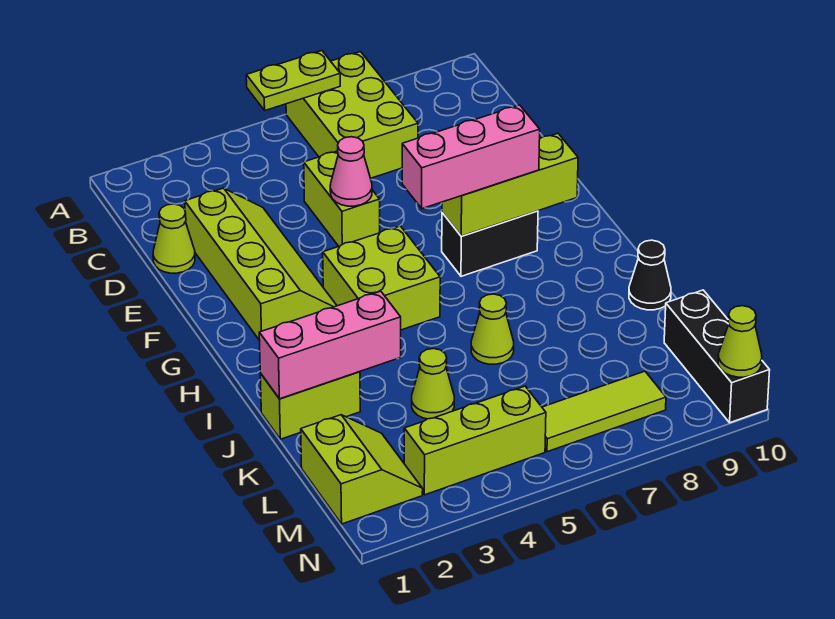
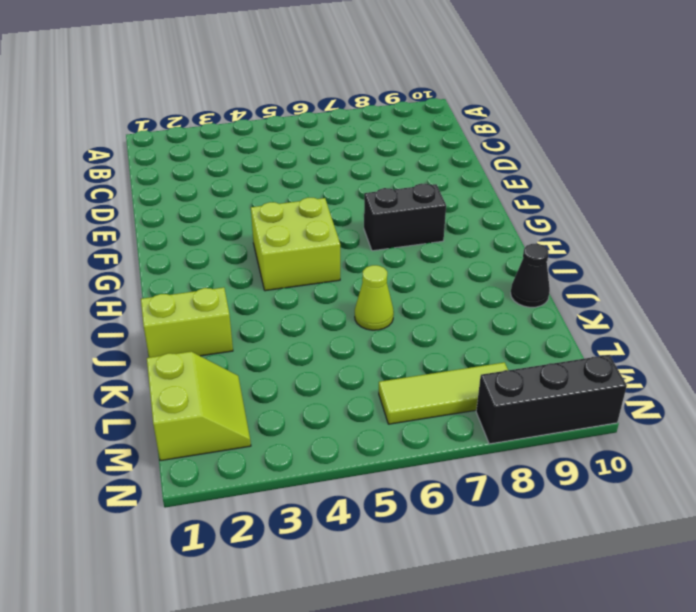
black brick N8:N10 level 1 -> black brick L10:N10 level 1
none -> lime brick A6:C7 level 1
none -> lime cone D1 level 1
none -> lime slope D2:G3 level 1 top 2

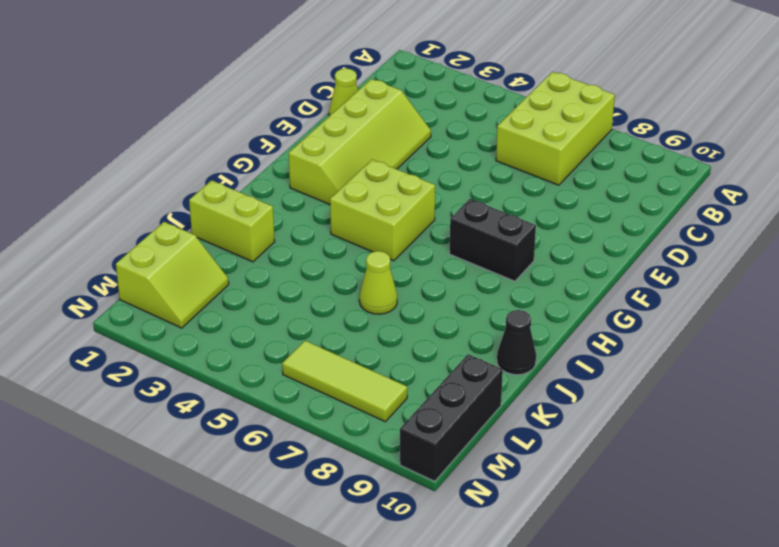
none -> lime brick D5:E5 level 1
none -> lime cone K4 level 1
none -> lime brick M3:M5 level 1

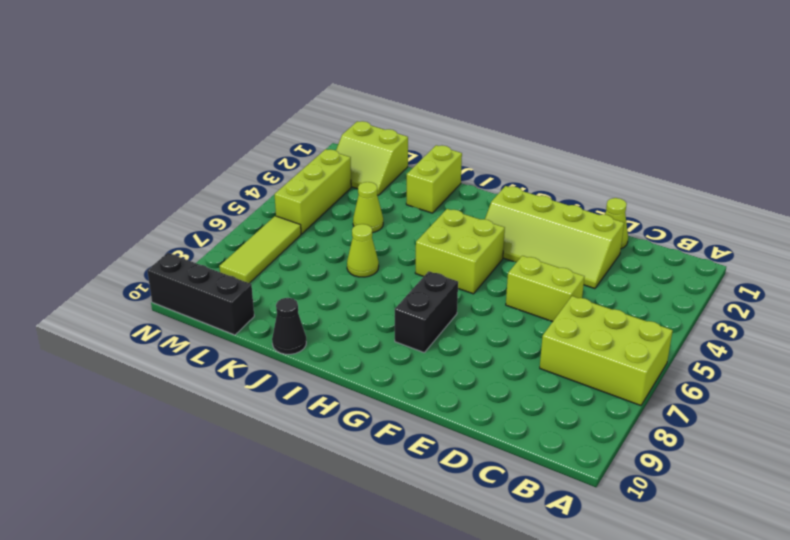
none -> lime plate A5:A6 level 2
none -> pink cone E5 level 2
none -> lime brick G7:G9 level 2

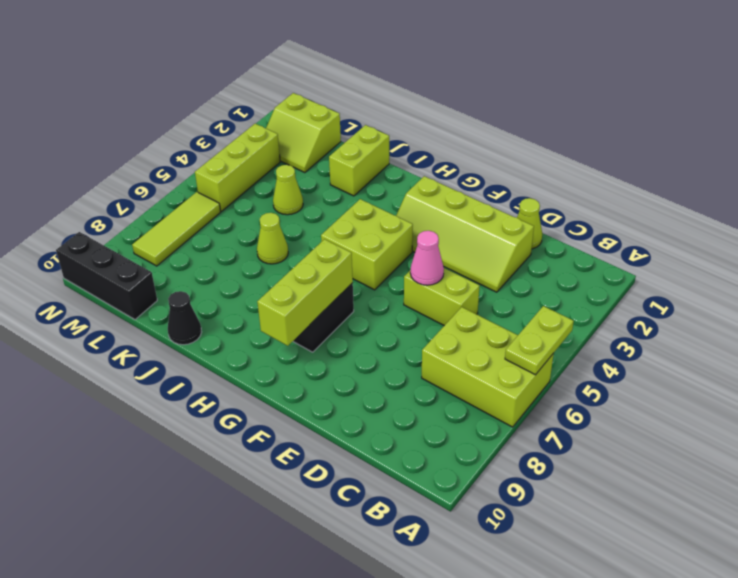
none -> pink brick J1:J3 level 2
none -> lime cone N10 level 2
none -> pink brick G6:G8 level 3

